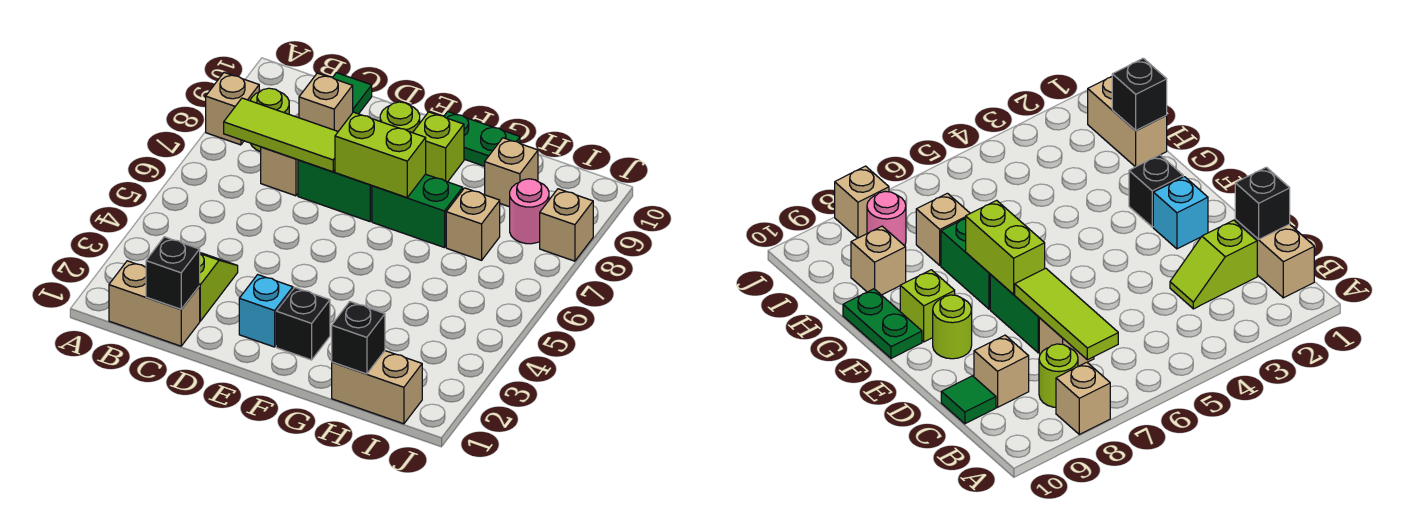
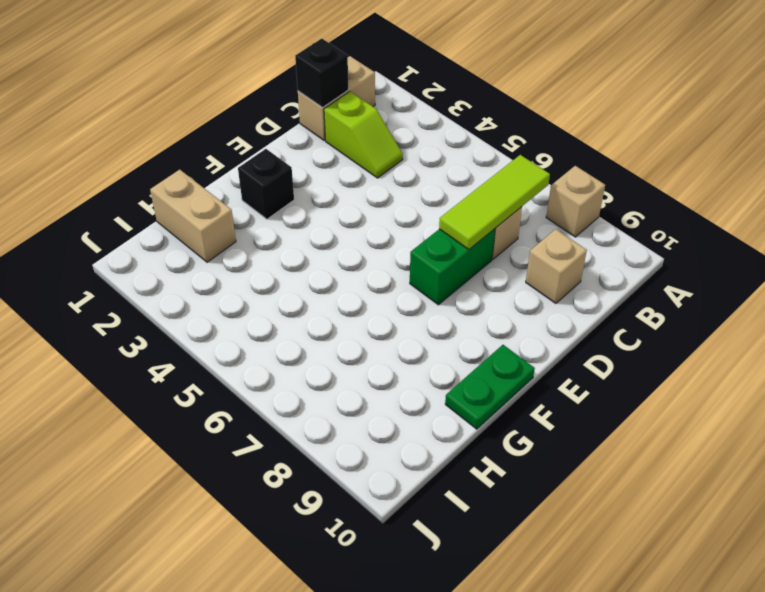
tan brick H1:H2 level 1 -> tan brick H1:I1 level 1
none -> lime round brick B8 level 1
none -> green tile C10 level 1
none -> cyan brick E2 level 1

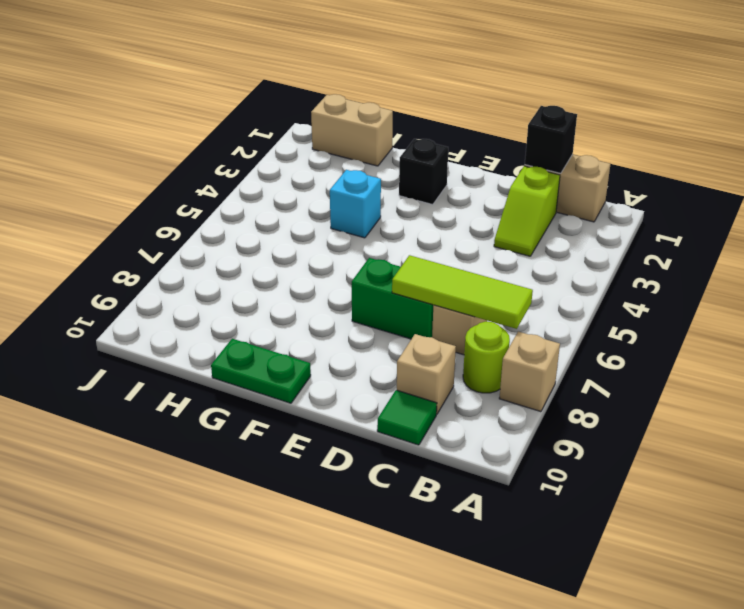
cyan brick G4 level 1 -> cyan brick E2 level 1
none -> lime round brick E9 level 1
none -> green brick F7:G7 level 1
none -> lime brick F9 level 1

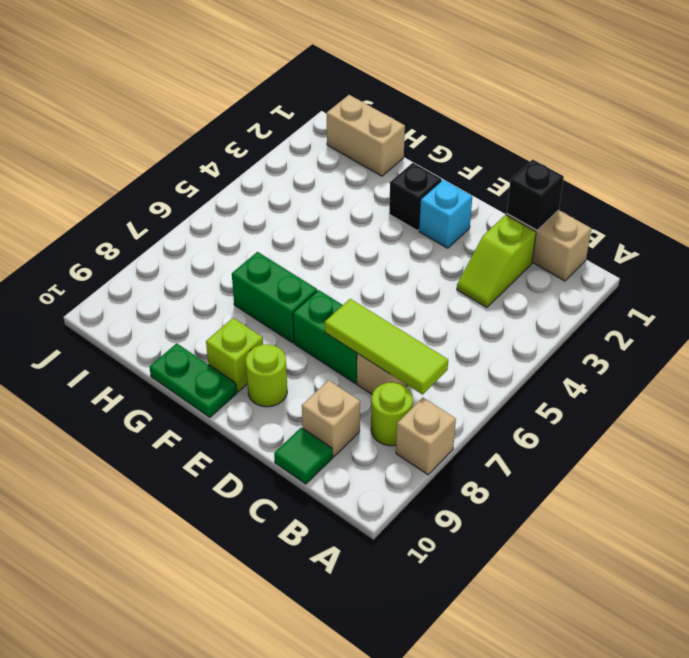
none -> tan brick H7 level 1
none -> tan brick H9 level 1
none -> pink round brick I8 level 1

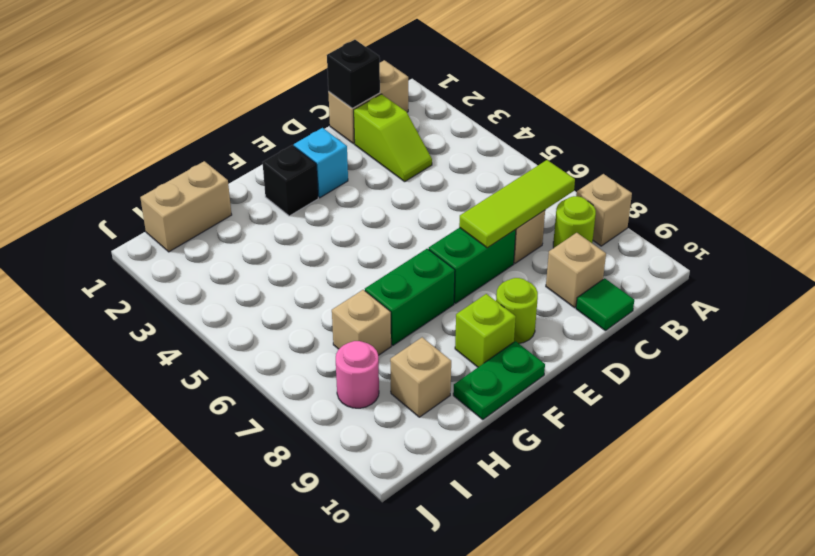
none -> tan brick J8 level 1
none -> lime brick E7:F7 level 2
none -> black brick H1 level 2

